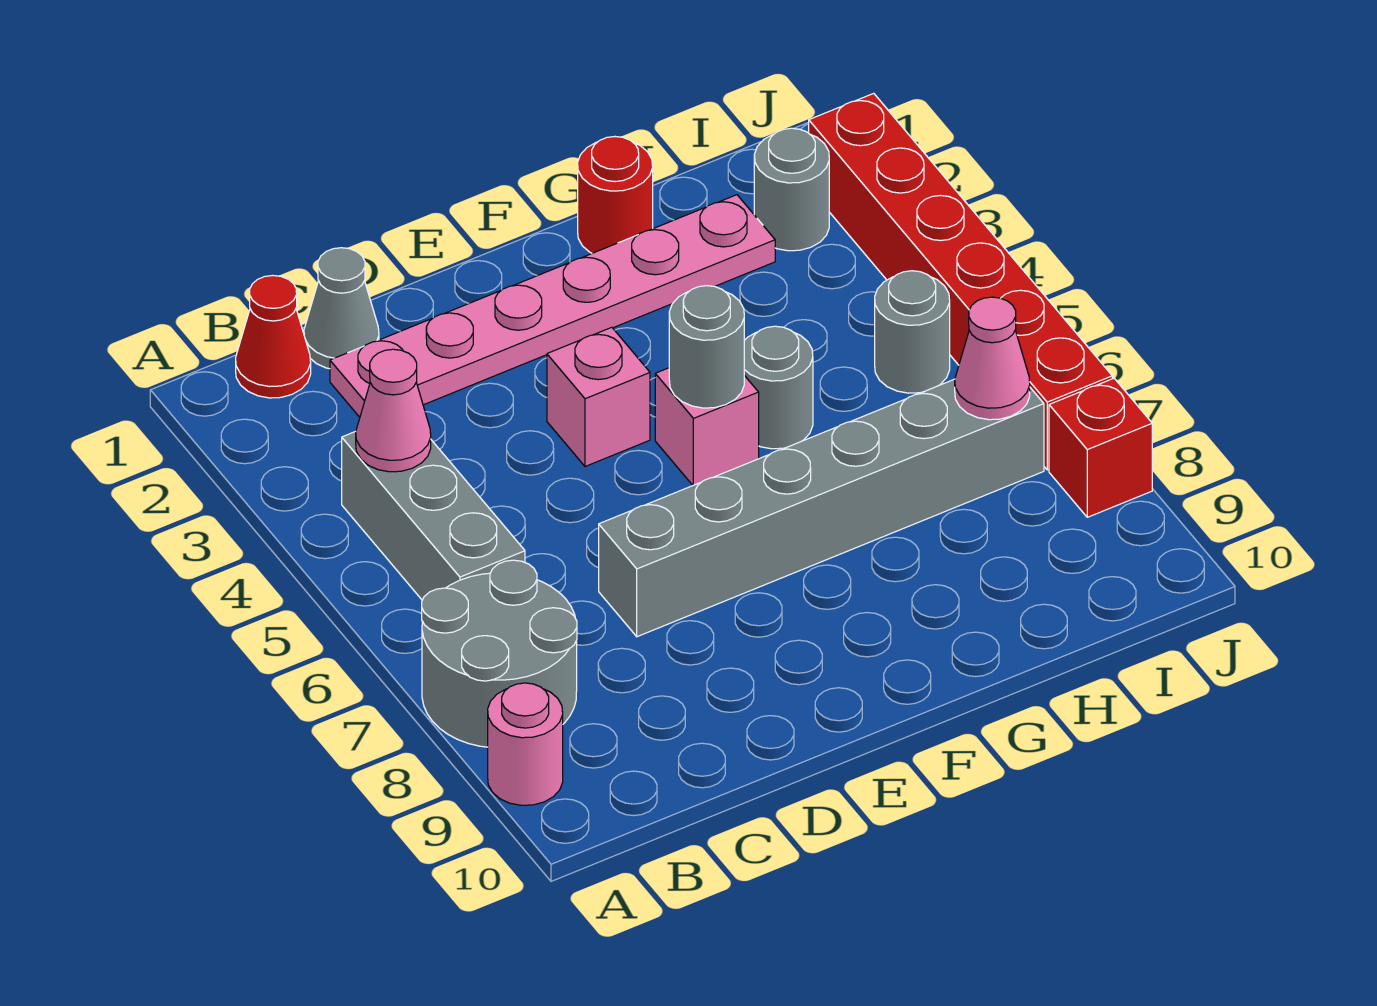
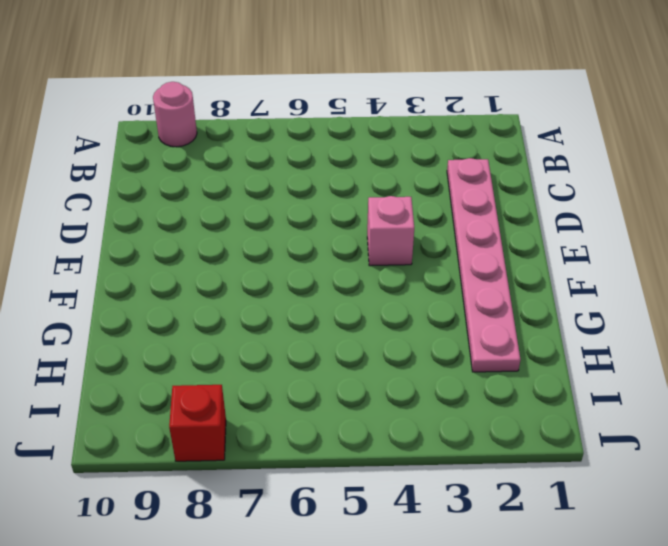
none -> grey round brick A7:B8 level 1
none -> red cone B1 level 1
none -> grey brick B4:B6 level 1

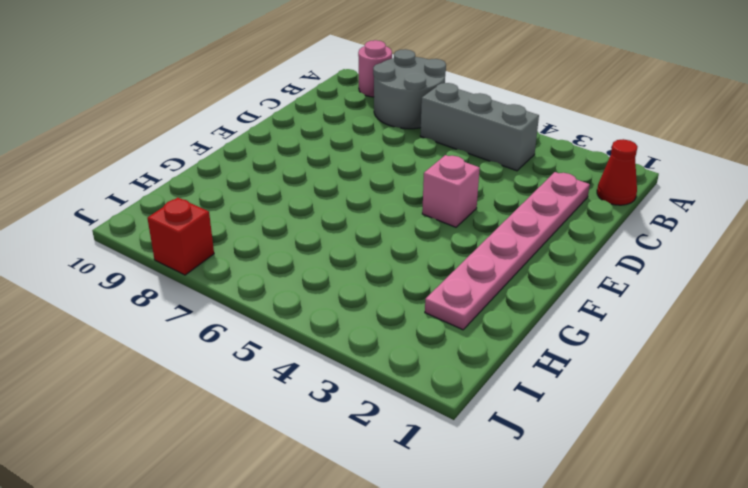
none -> grey cone C1 level 1
none -> grey brick D7:I7 level 1
none -> pink brick F5 level 1

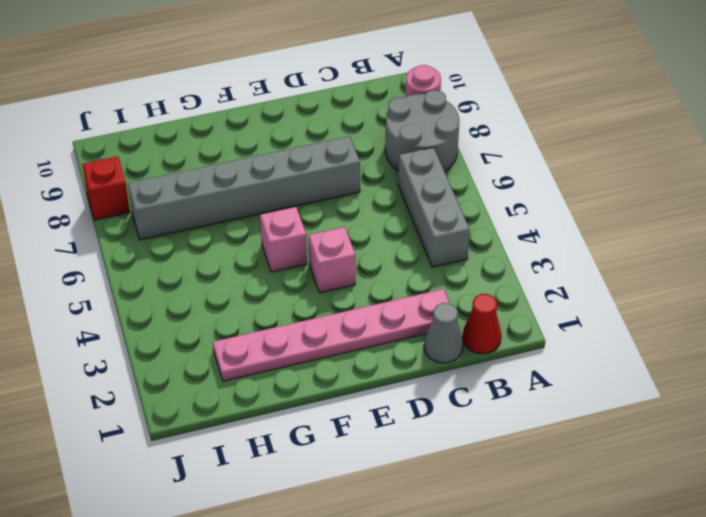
none -> red round brick G1 level 1
none -> grey round brick G5 level 1
none -> grey round brick I2 level 1

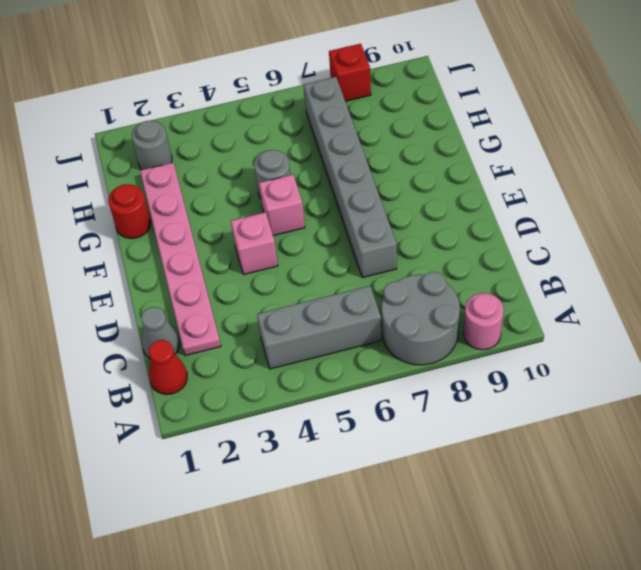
none -> grey round brick I5 level 1
none -> red brick J2:J7 level 1
none -> pink cone B4 level 2

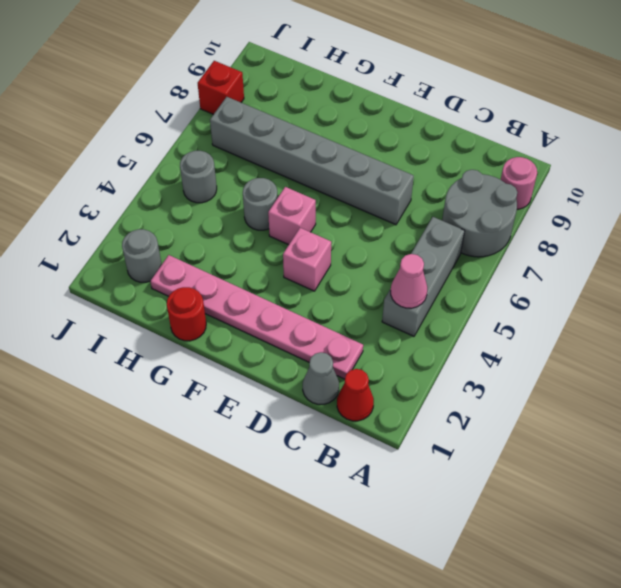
none -> red brick J2:J7 level 1
none -> grey round brick F5 level 2
none -> pink cone I7 level 2

